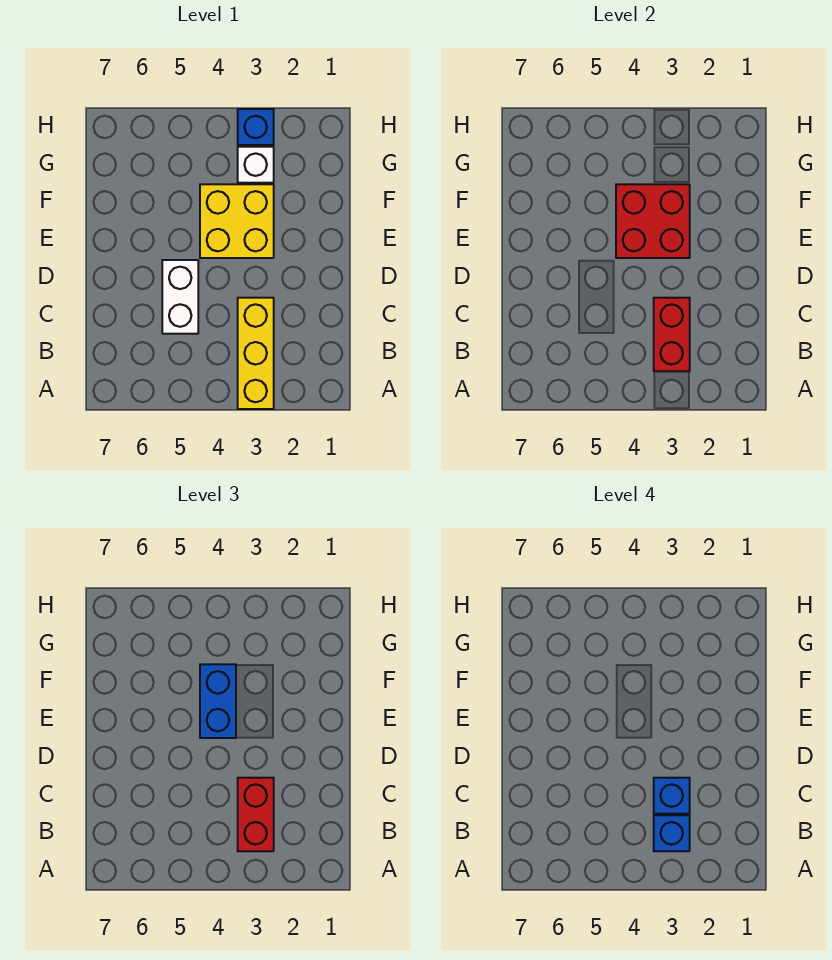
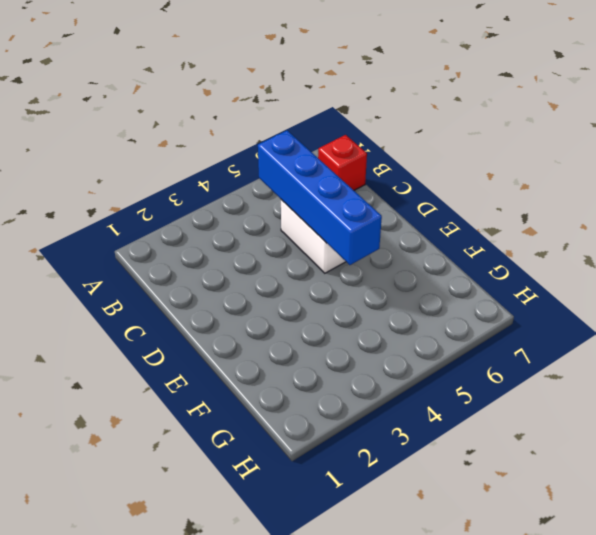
blue brick B5:E5 level 2 -> none
red brick B7 level 1 -> none
none -> yellow brick A3:C3 level 1
none -> yellow brick E3:F4 level 1

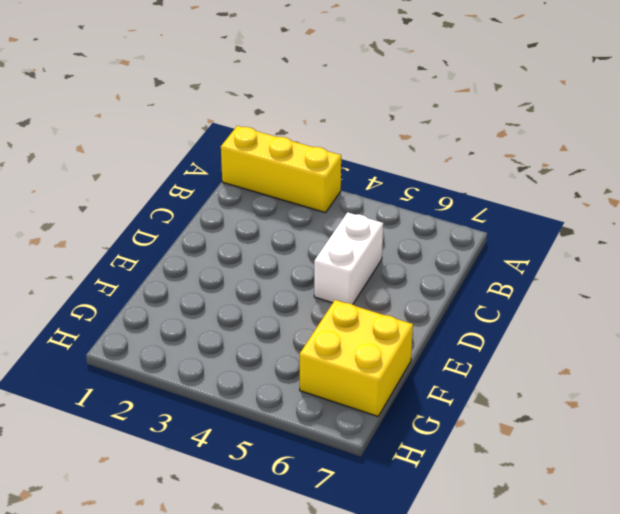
yellow brick A1:A3 level 1 -> yellow brick A3:C3 level 1
yellow brick F6:G7 level 1 -> yellow brick E3:F4 level 1
none -> white brick G3 level 1
none -> blue brick H3 level 1

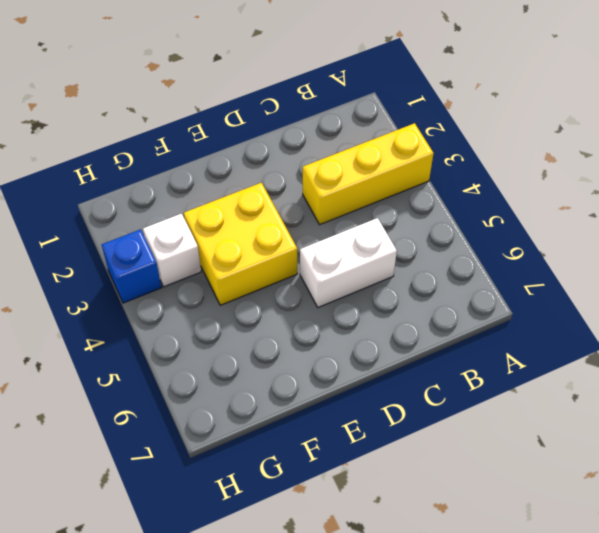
none -> red brick B3:C3 level 2
none -> red brick E3:F4 level 2

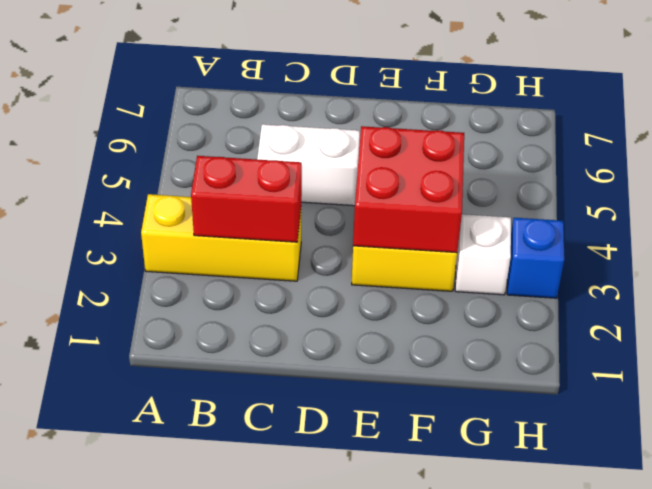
none -> red brick B3:C3 level 3
none -> blue brick E4:F4 level 3

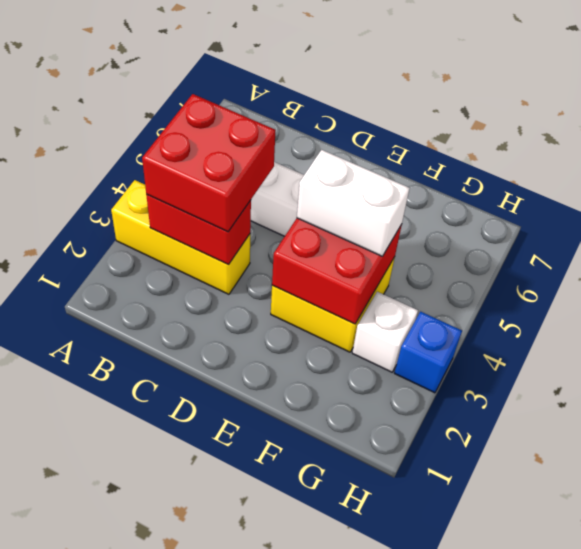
red brick B3:C4 level 3 -> red brick B3:C3 level 3
white brick E4:F4 level 3 -> blue brick E4:F4 level 3
none -> blue brick B3 level 4
none -> blue brick C3 level 4

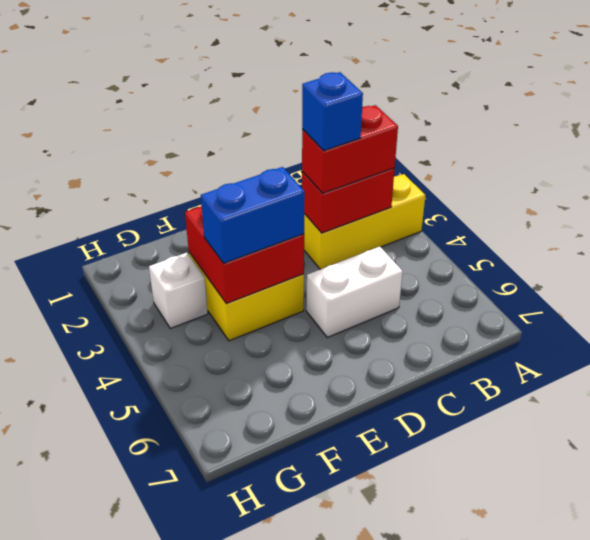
none -> blue brick H3 level 1
none -> blue brick B3 level 4

